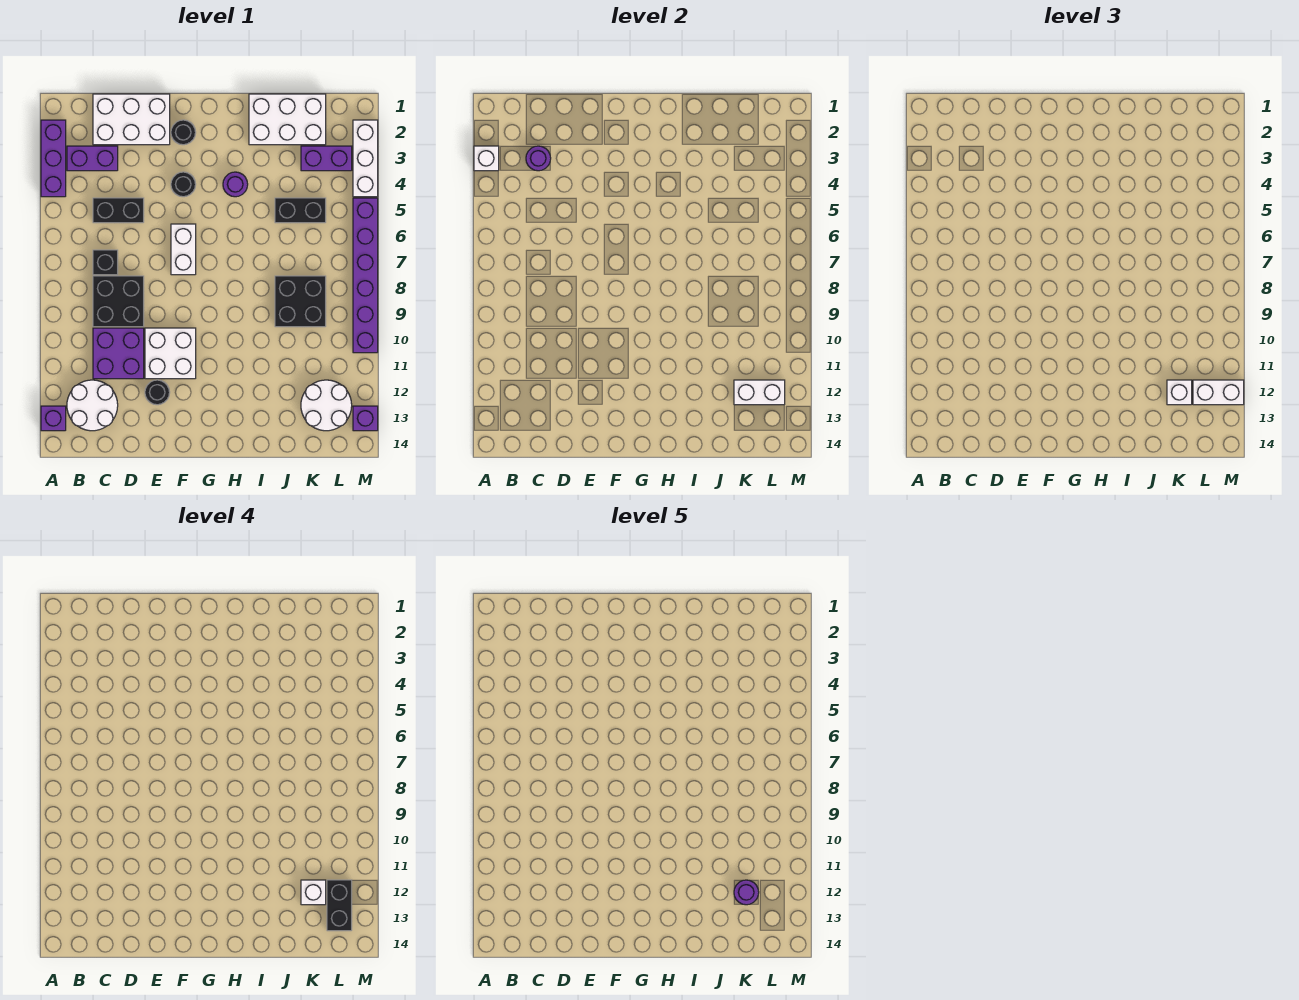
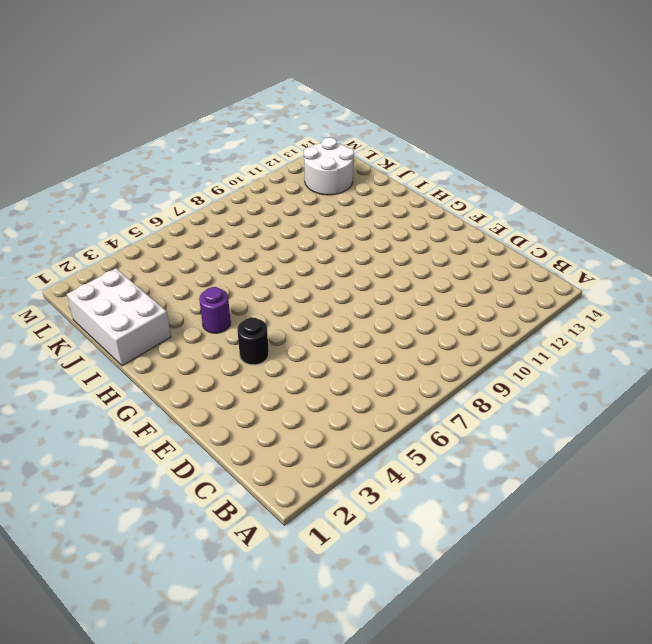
none -> purple brick A2:A4 level 1
none -> purple brick A13 level 1
none -> purple brick B3:C3 level 1
none -> white round brick B12:C13 level 1

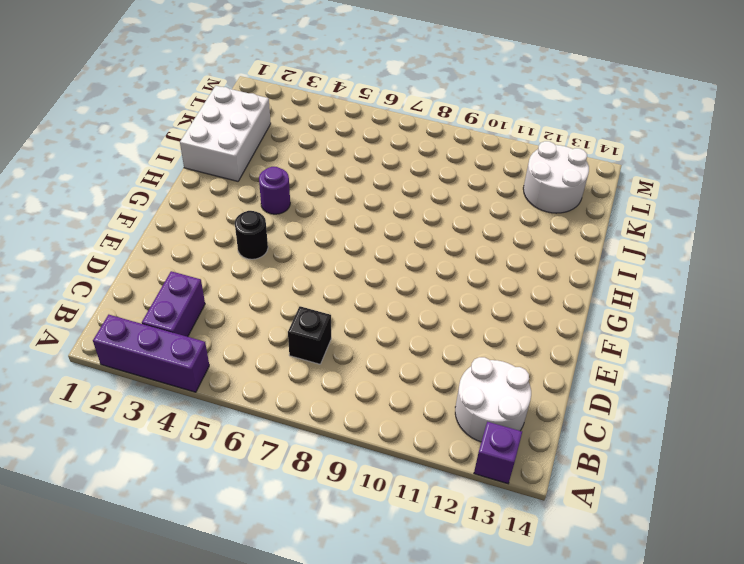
none -> white brick C1:E2 level 1
none -> black brick C5:D5 level 1
none -> black brick C8:D9 level 1
none -> purple brick C10:D11 level 1

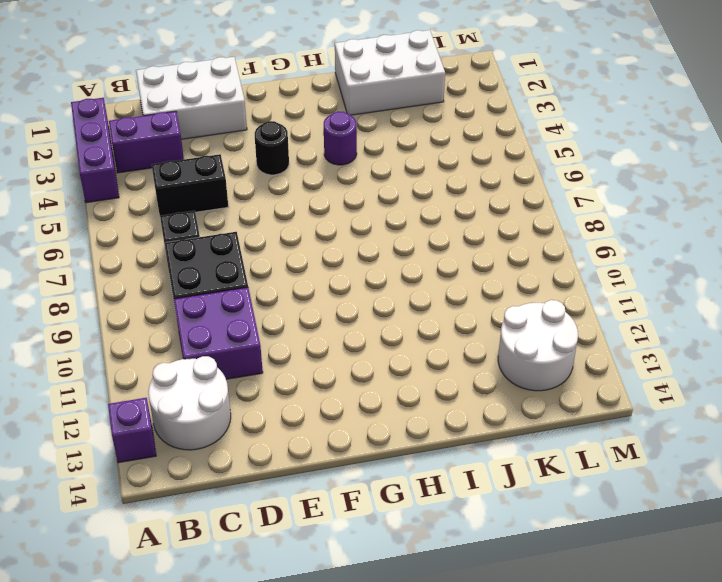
none -> white brick E10:F11 level 1
none -> black round brick E12 level 1
none -> black round brick F2 level 1
none -> white brick F6:F7 level 1

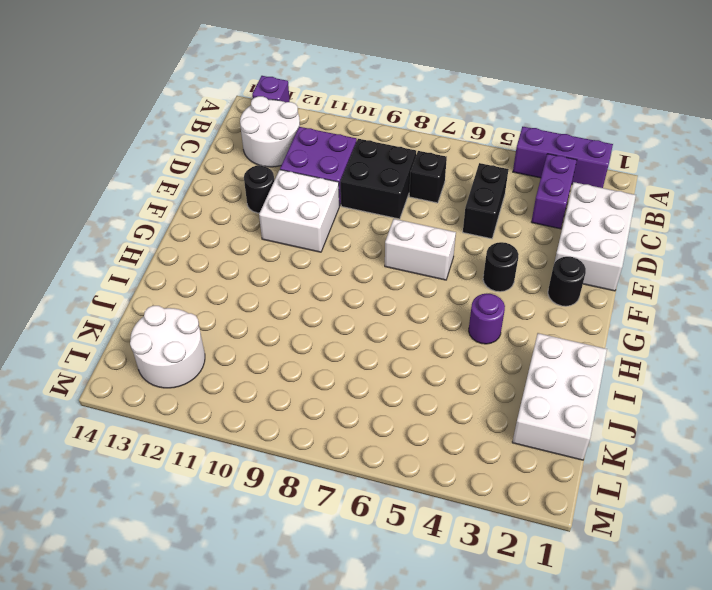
none -> black brick J5:K5 level 1
none -> black brick J8:K9 level 1
none -> purple brick K3:L3 level 1
none -> white brick M2:M4 level 1

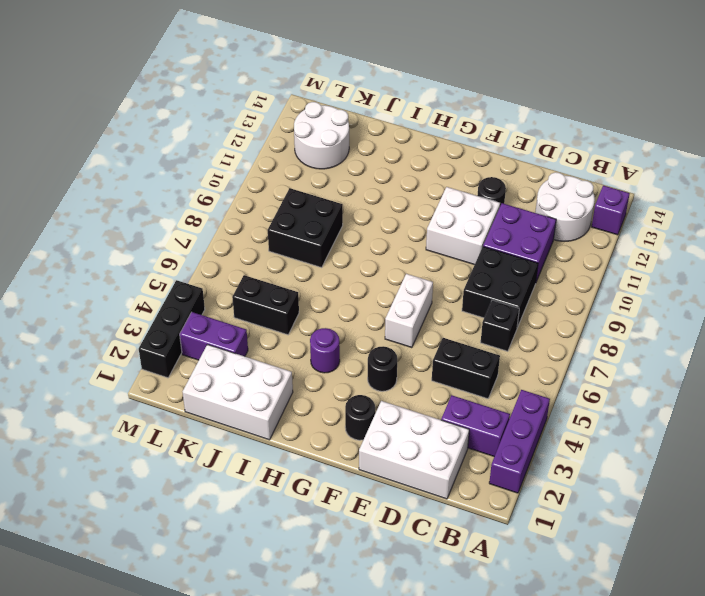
black brick M2:M4 level 1 -> white brick M2:M4 level 1
none -> purple brick M5:M10 level 1
none -> purple brick M13 level 1
none -> white brick A3 level 2
none -> purple round brick C3 level 2

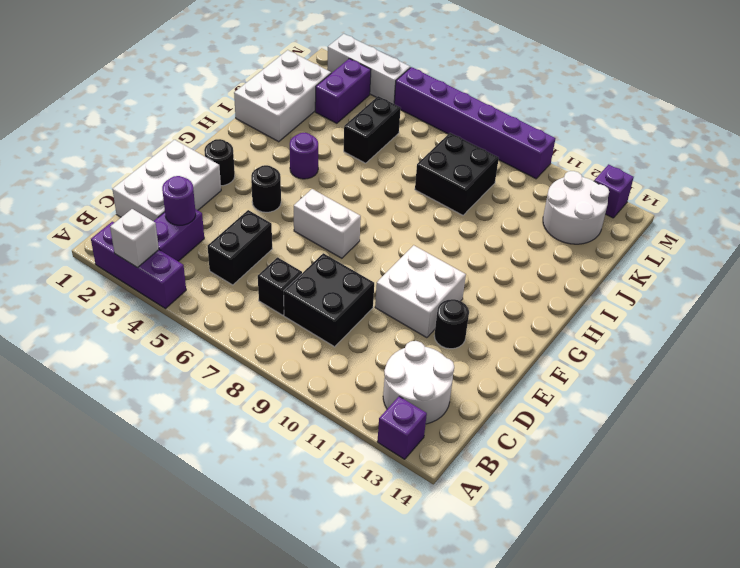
none -> purple brick C10:D11 level 1
none -> white brick K12:L12 level 2
none -> white brick K12 level 3
none -> white brick L12:M12 level 3

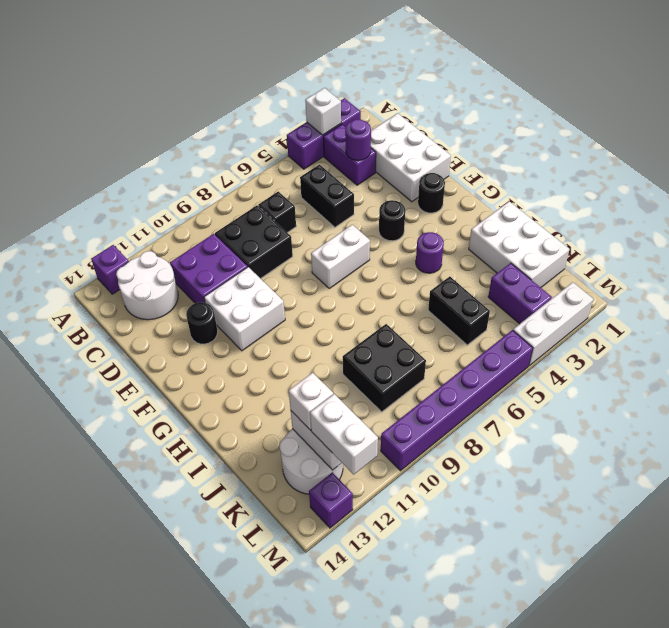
none -> white brick K12 level 4
none -> black brick L12:L13 level 4
none -> purple round brick K12 level 5

